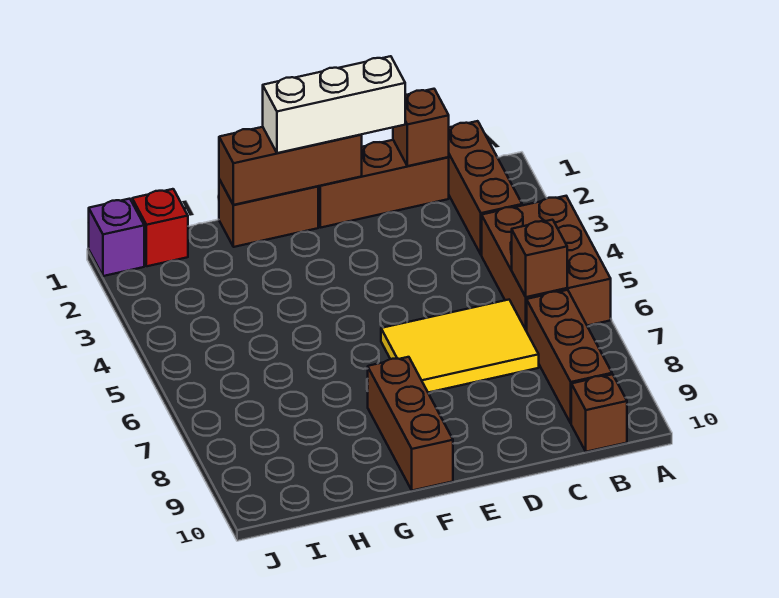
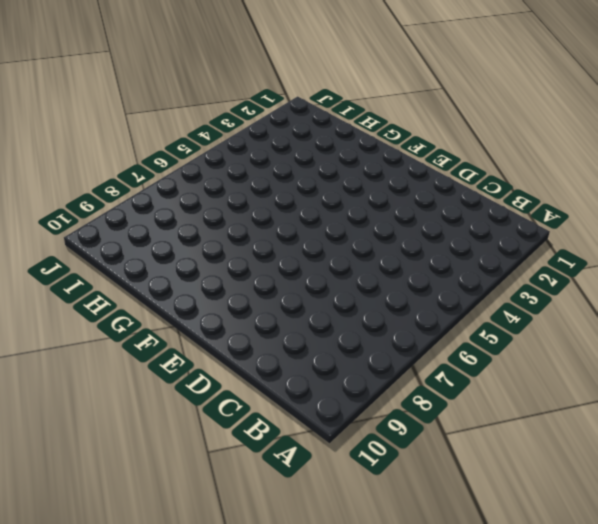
none -> brown brick A4:B6 level 1
none -> brown brick B1:B3 level 1
none -> brown brick B7:B9 level 1

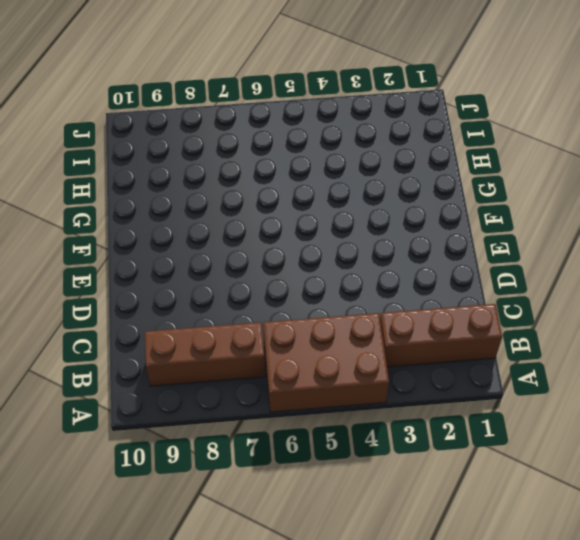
none -> brown brick B10 level 1
none -> brown brick C1:E1 level 1
none -> yellow tile C6:E7 level 1

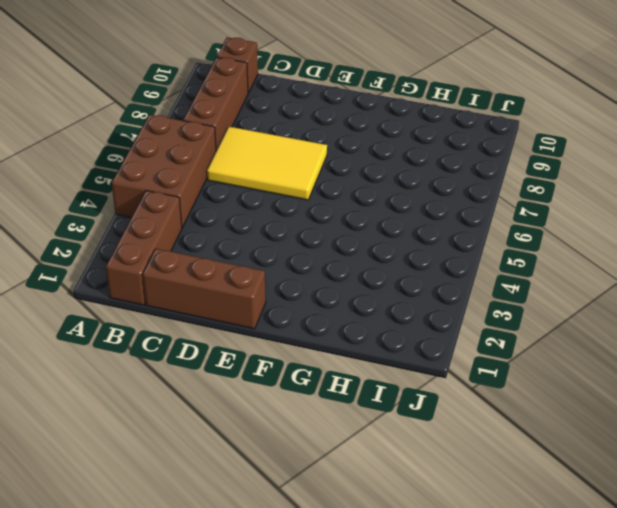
none -> brown brick F1:G1 level 1
none -> brown brick F8:F10 level 1
none -> red brick I1 level 1

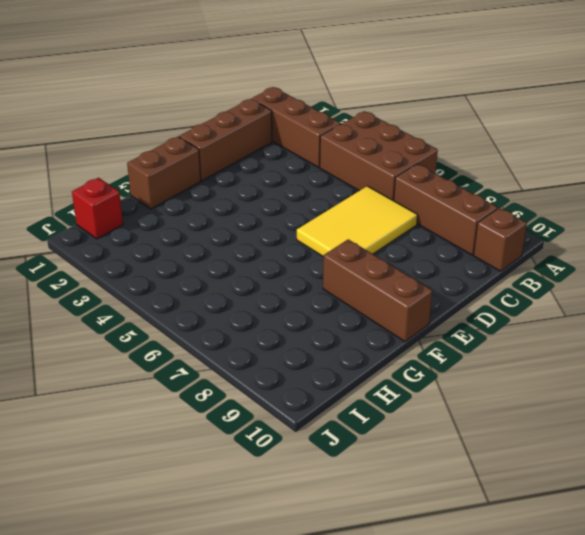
none -> purple brick J1 level 1
none -> brown brick B6 level 2
none -> brown brick C1 level 2

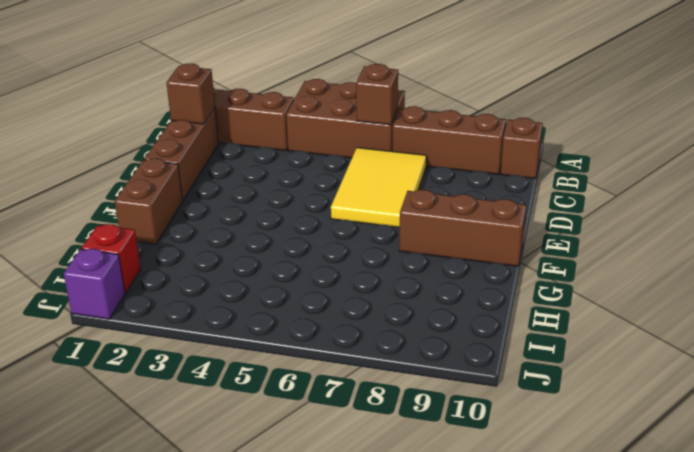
none -> brown brick E1:G1 level 2
none -> white brick D1:F1 level 3

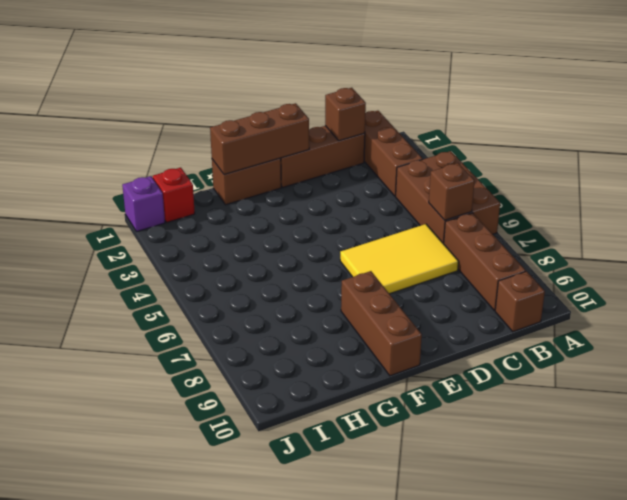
none -> white brick D1:F1 level 3

